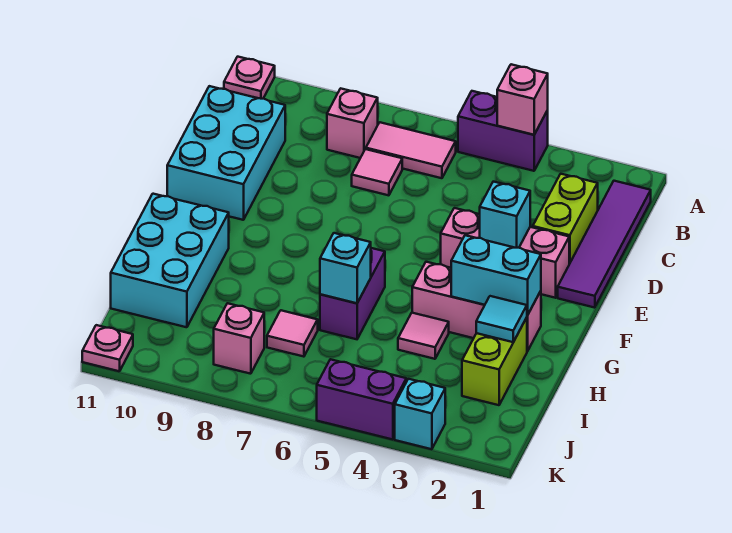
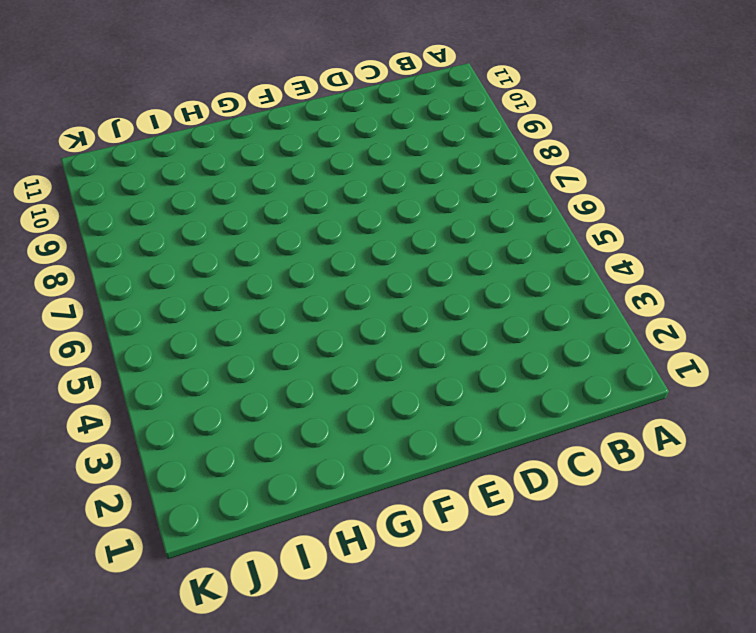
none -> purple brick A4:A5 level 1
none -> pink plate A11 level 1
none -> purple tile B1:E1 level 1

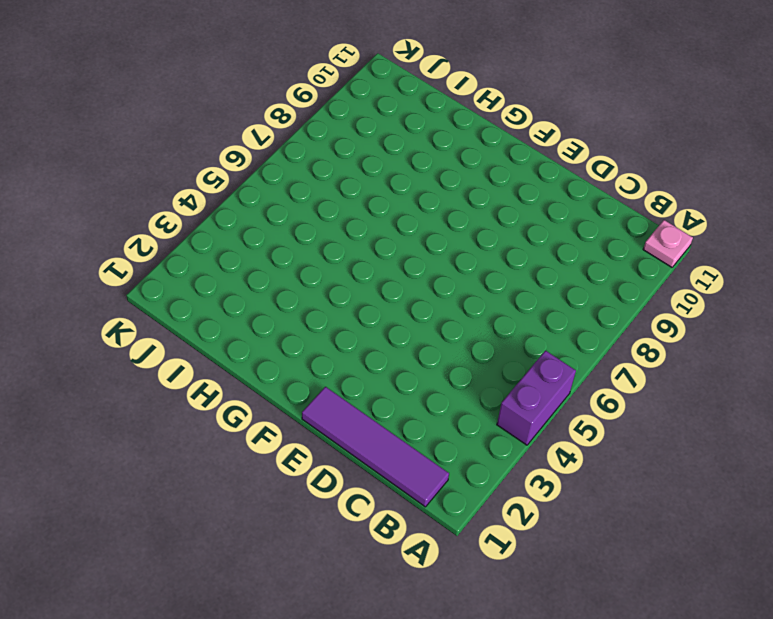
none -> pink tile B6:B7 level 1
none -> pink brick B8 level 1
none -> lime brick C2:D2 level 1

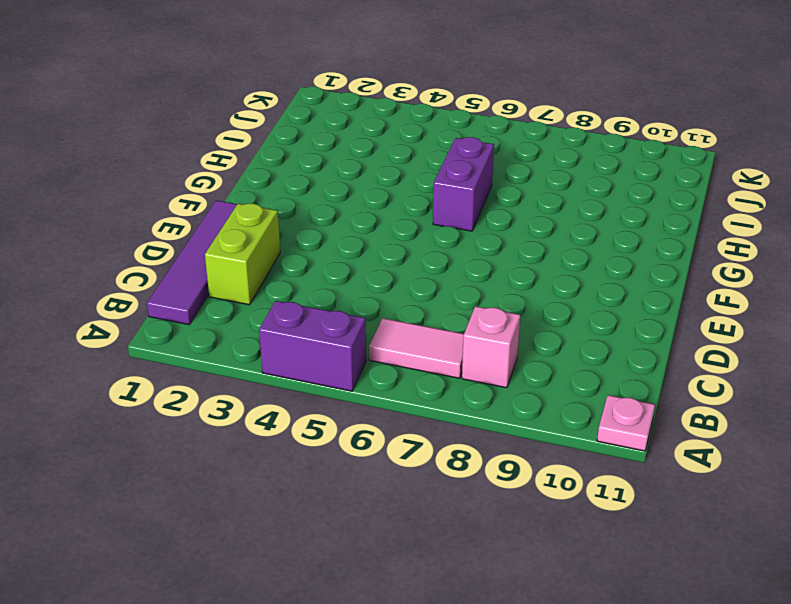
none -> pink tile C7 level 1
none -> cyan brick C10:E11 level 1
none -> pink brick E2:E4 level 1

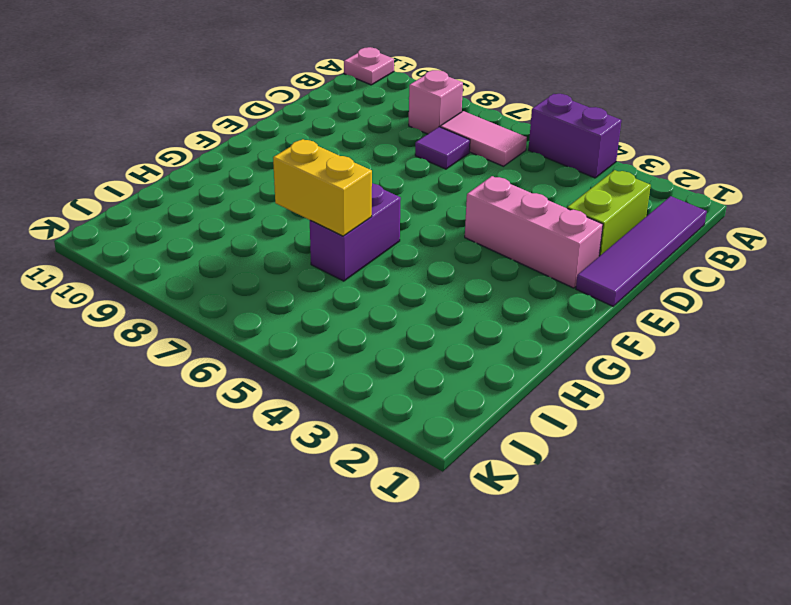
purple tile C7 level 1 -> pink tile C7 level 1
yellow brick H6:H7 level 2 -> cyan brick H6 level 2
none -> cyan brick C10:E11 level 1
none -> pink brick G2:G4 level 1
none -> cyan brick G10:I11 level 1

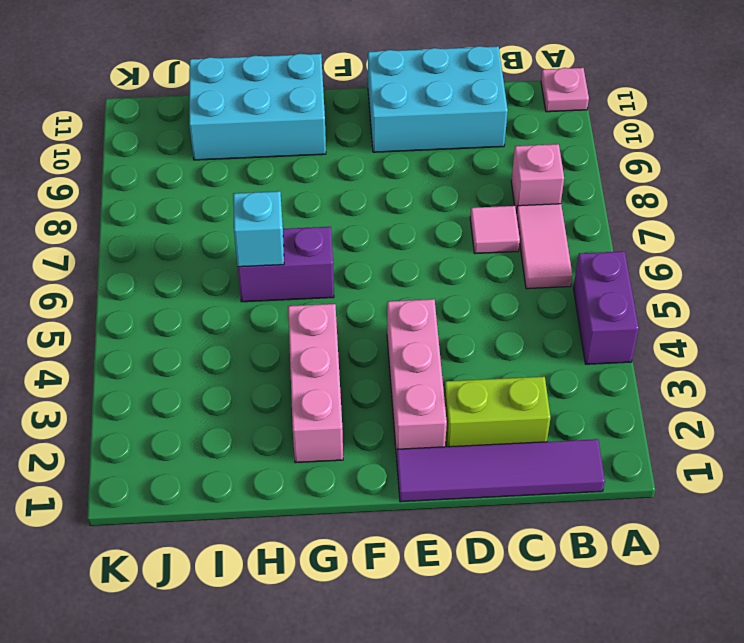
none -> lime brick H2:I2 level 1
none -> pink tile H4 level 1
none -> pink tile I7 level 1

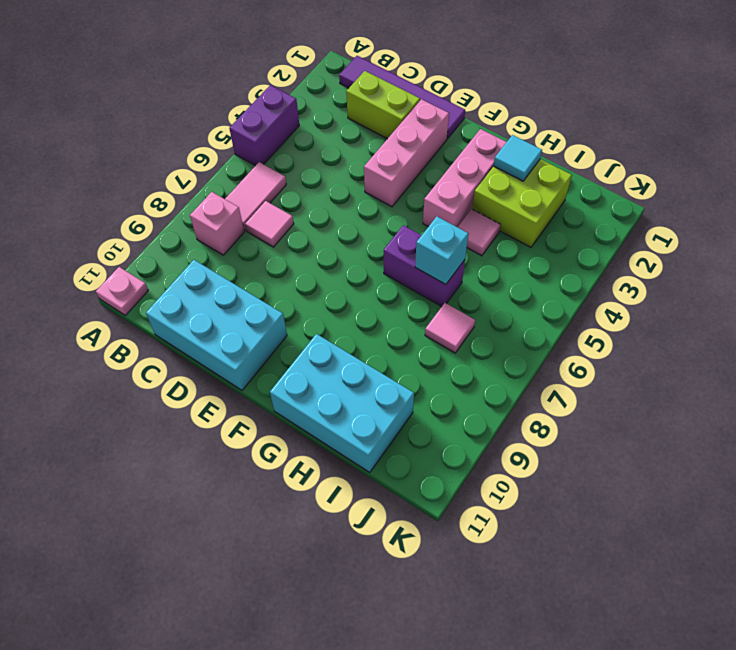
lime brick H2:I3 level 1 -> lime brick H2:I2 level 1
none -> pink brick J8 level 1
none -> cyan brick K3 level 1
none -> purple brick K4:K5 level 1

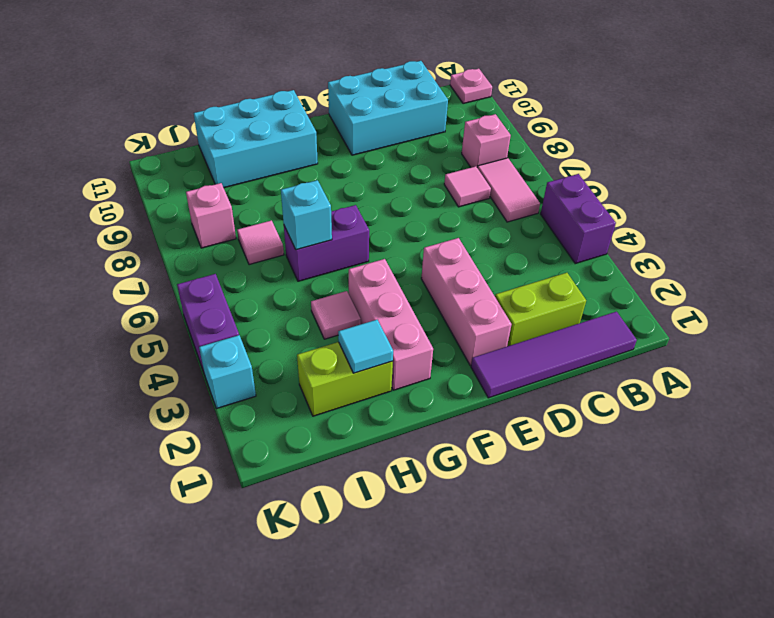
none -> pink plate K11 level 1
none -> pink brick A4 level 2
none -> cyan brick E3 level 2

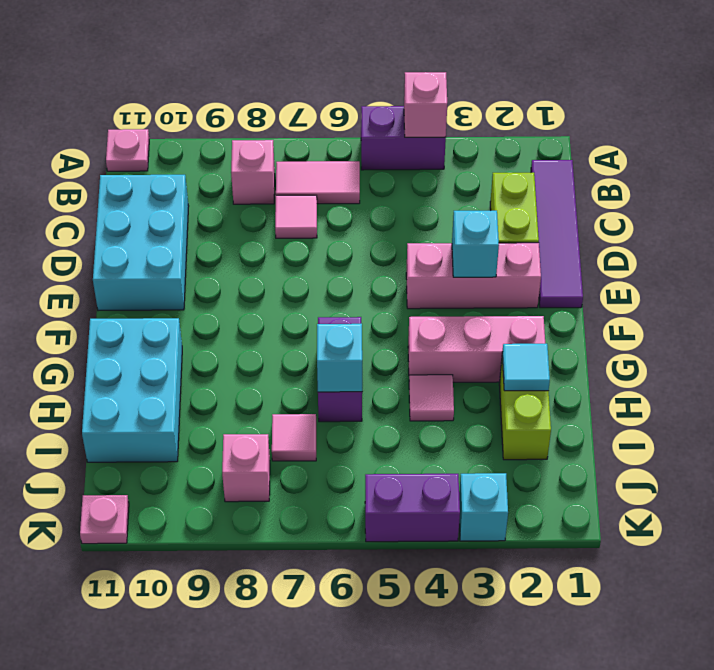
none -> cyan brick G2:G3 level 2

